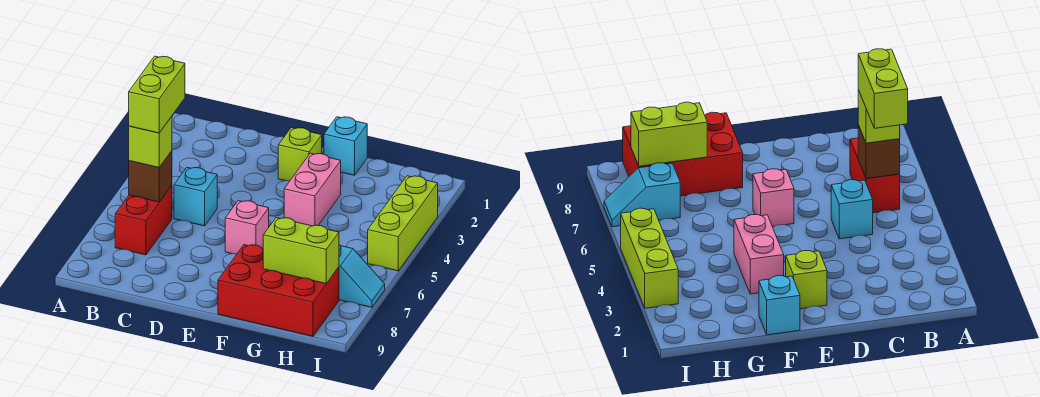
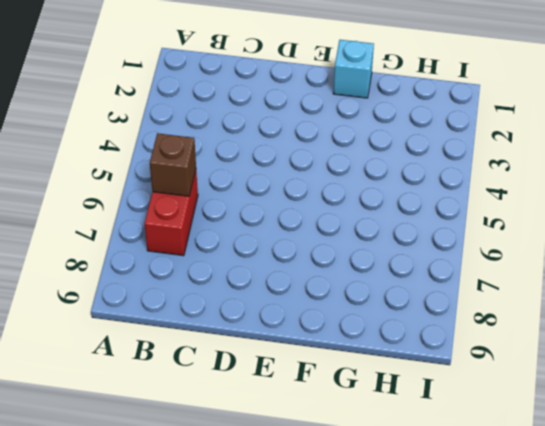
none -> cyan brick C5 level 1
none -> lime brick E2 level 1
none -> pink brick E6 level 1

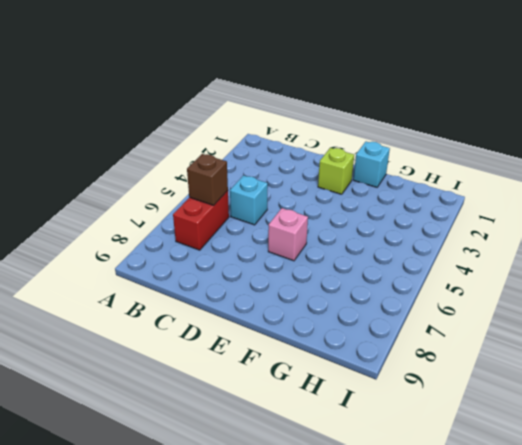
none -> pink brick F3:F4 level 1
none -> red brick F8:H9 level 1
none -> cyan slope H7:I7 level 1 top H

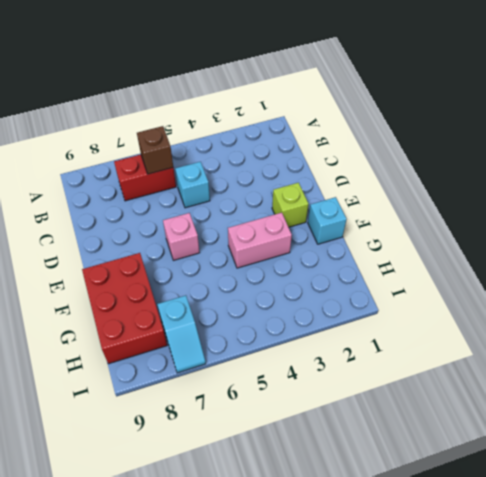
none -> lime brick I3:I5 level 1
none -> lime brick G8:H8 level 2
none -> lime brick B6 level 3

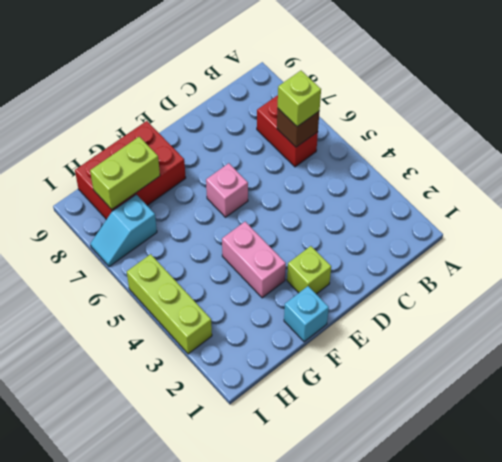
none -> cyan brick C5 level 1
none -> lime brick B5:B6 level 4

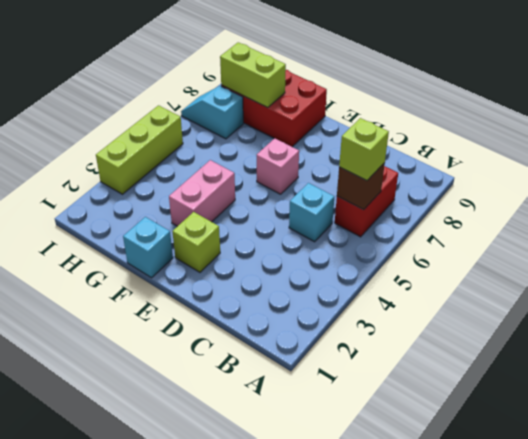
none -> lime brick B5:B6 level 4

